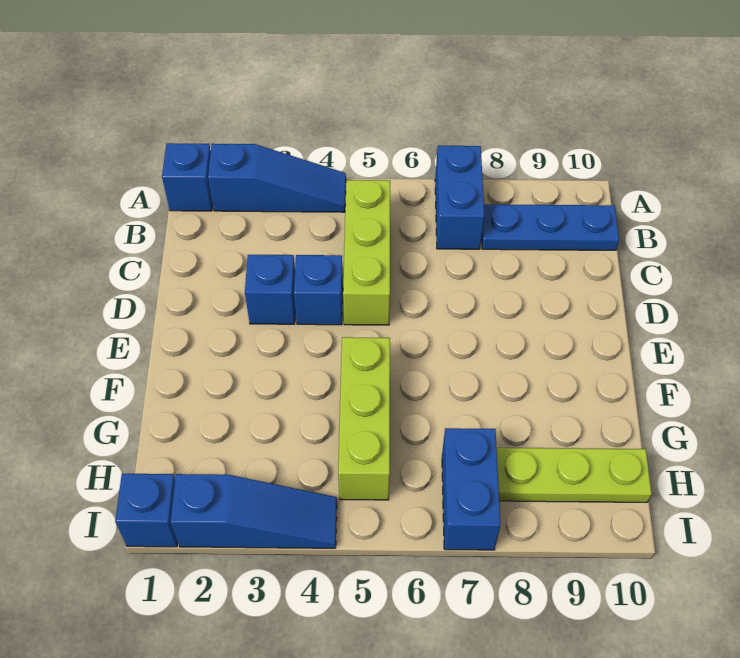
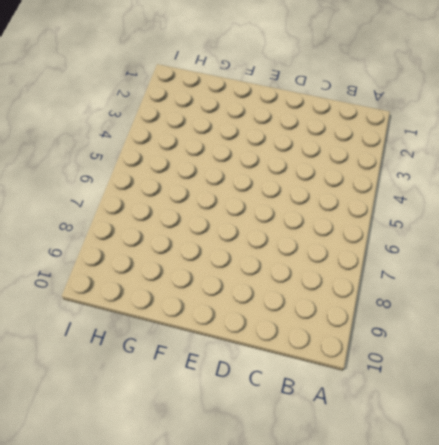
none -> blue brick A1 level 1
none -> blue slope A2:A4 level 1 top 2
none -> blue brick A7:B7 level 1

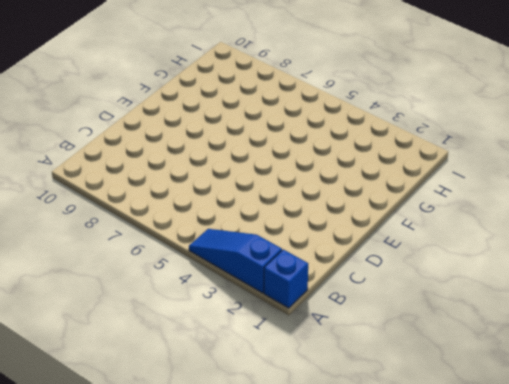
none -> blue brick A7:B7 level 1
none -> lime brick B5:D5 level 1
none -> blue plate B8:B10 level 1

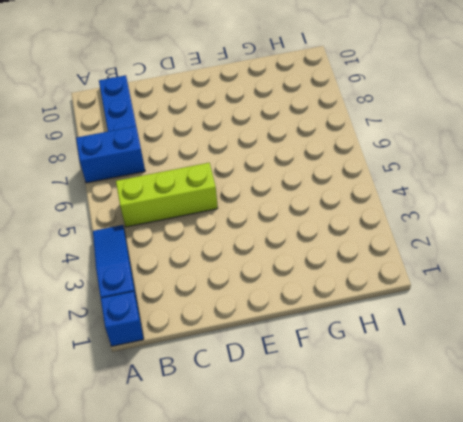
none -> blue brick D3 level 1
none -> blue brick D4 level 1
none -> lime brick F5:H5 level 1

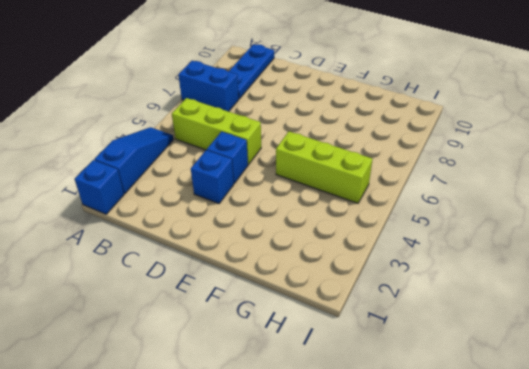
none -> blue brick H7:I7 level 1
none -> lime plate H8:H10 level 1
none -> blue brick I1 level 1

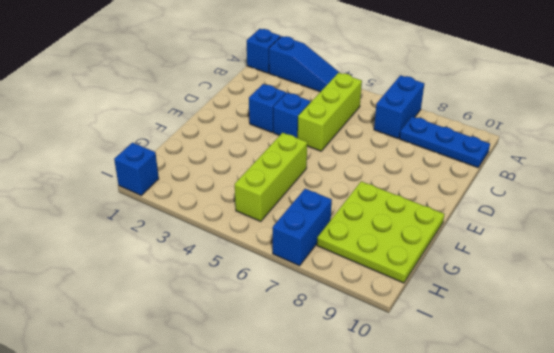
lime plate F8:H10 level 1 -> lime plate H8:H10 level 1
none -> blue slope I2:I4 level 1 top 2

